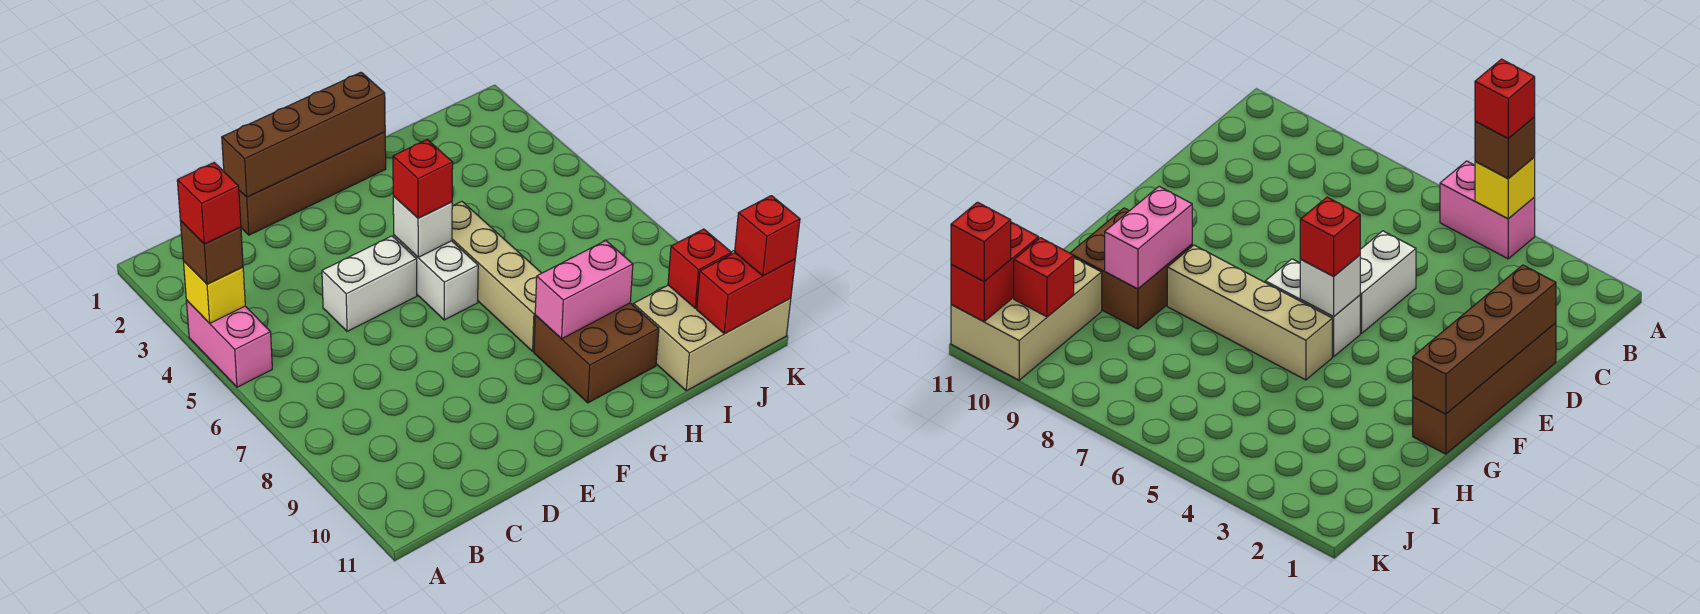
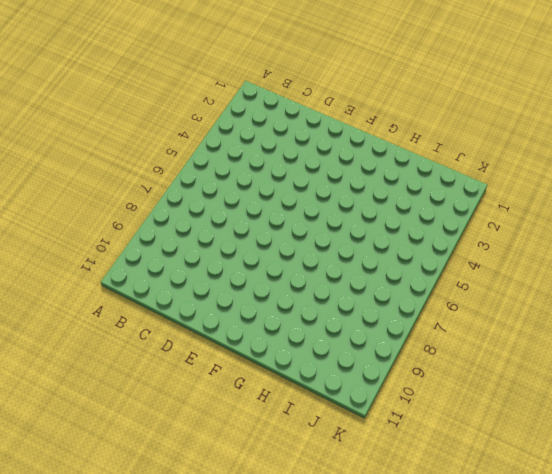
none -> pink brick A4:A5 level 1
none -> brown brick D1:G1 level 1
none -> white brick D5:E5 level 1

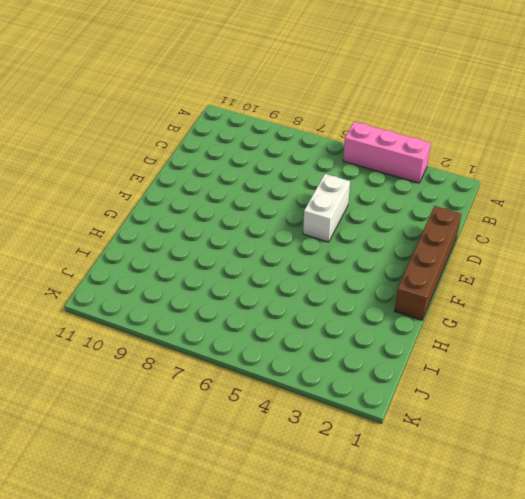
pink brick A3:A5 level 1 -> pink brick A4:A5 level 1
none -> white brick F5:F6 level 1
none -> tan brick G5:G8 level 1
none -> brown brick G9:H10 level 1

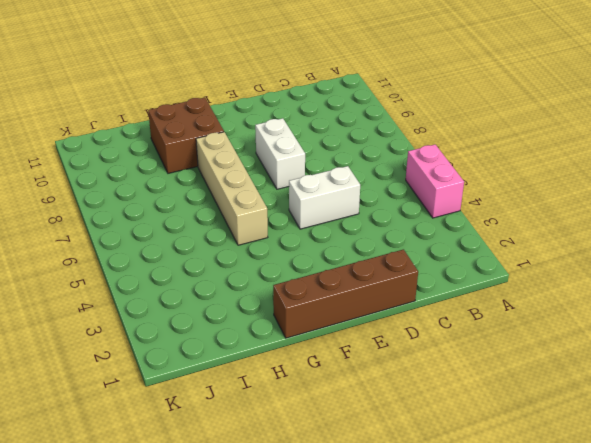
white brick E7:E8 level 1 -> white brick F5:F6 level 1
none -> tan brick I10:K11 level 1
none -> yellow brick A4 level 2
none -> brown brick D1:G1 level 2

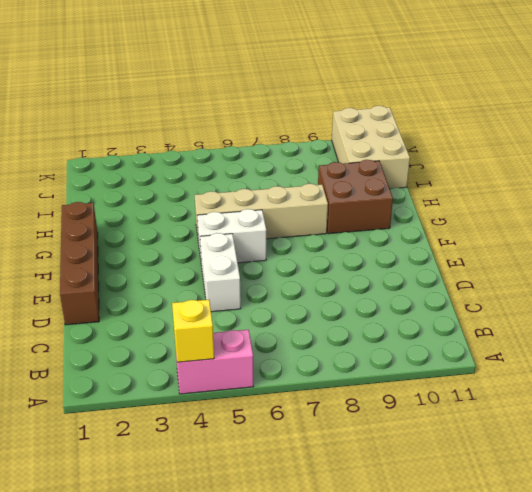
none -> brown brick D1:G1 level 2
none -> white brick F5 level 2
none -> pink brick G9:H9 level 2

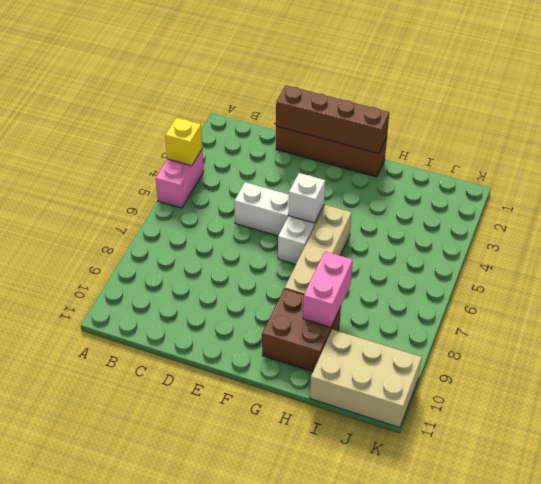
pink brick H8:H9 level 2 -> pink brick G9:H9 level 2
none -> red brick J10 level 2
none -> red brick J11:K11 level 2
none -> brown brick A4 level 3

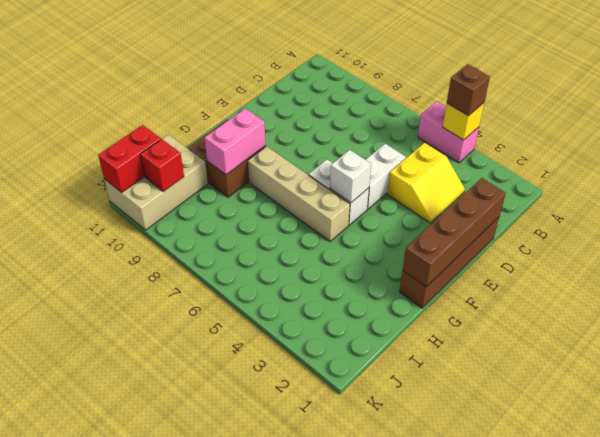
yellow slope C3:D4 level 1 top 4 -> none
none -> red brick F5 level 3
none -> red brick K11 level 3
none -> red brick A4 level 4

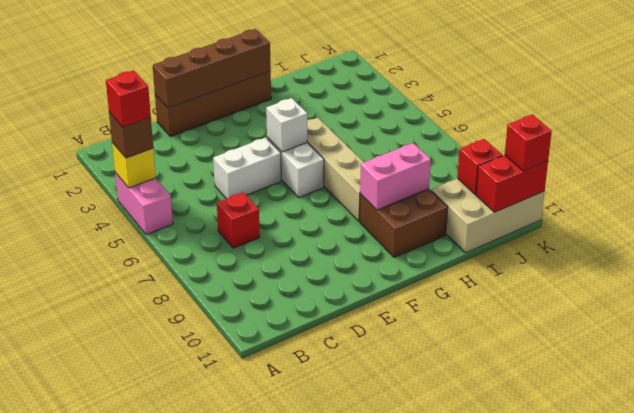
red brick C7 level 1 -> red brick F5 level 3

